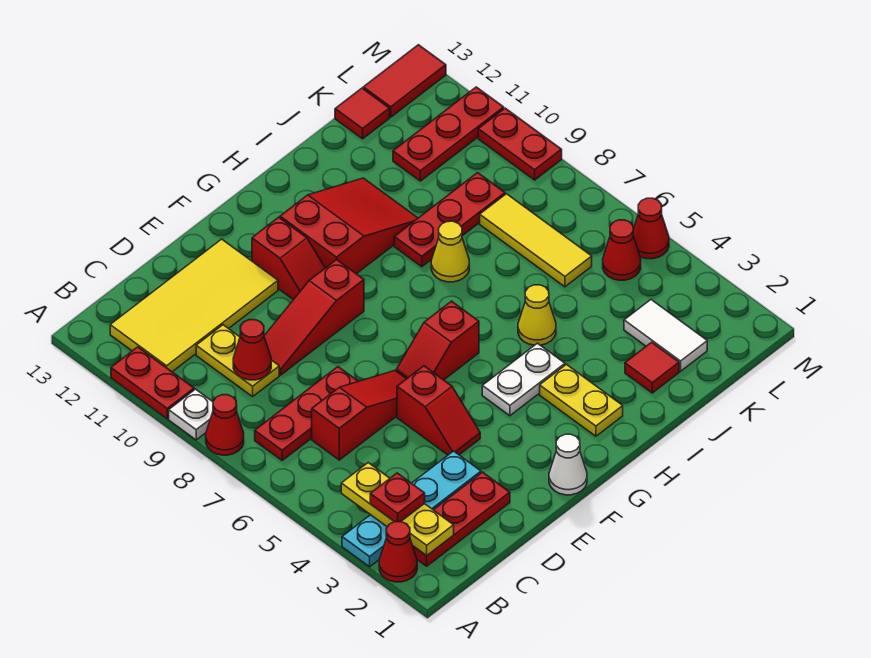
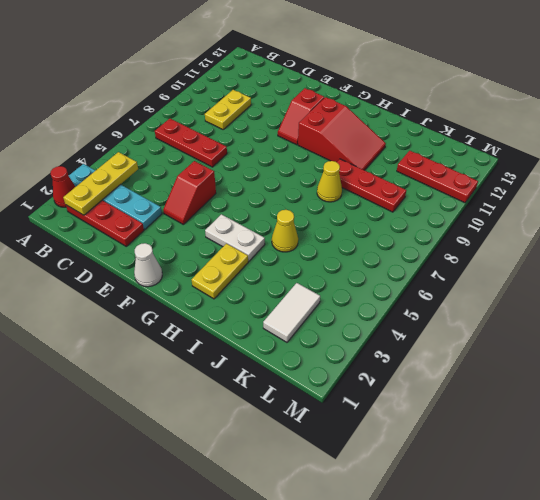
none -> red cone A8 level 1
none -> white plate A9 level 1
none -> red plate A10:A11 level 1
none -> yellow tile B11:E12 level 1

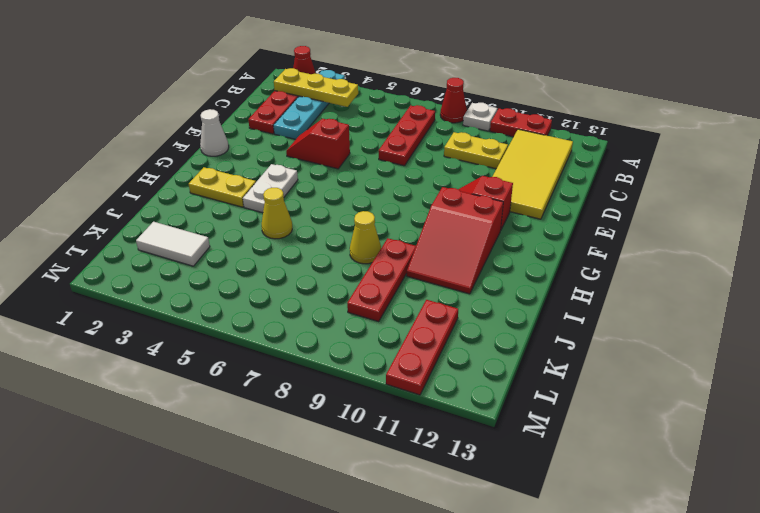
none -> red slope C6:E6 level 1 top C
none -> red slope D9:F9 level 1 top F
none -> red slope F6:G6 level 1 top G
none -> red tile J2 level 1

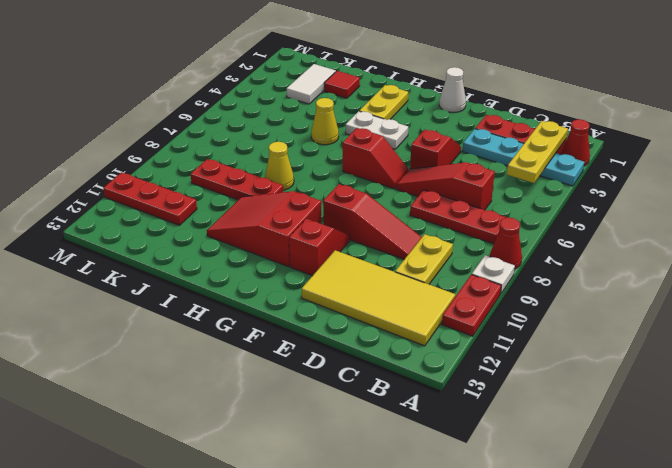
none -> yellow tile K6:K8 level 1
none -> red tile K13 level 1
none -> red cone L5 level 1
none -> red tile L13:M13 level 1

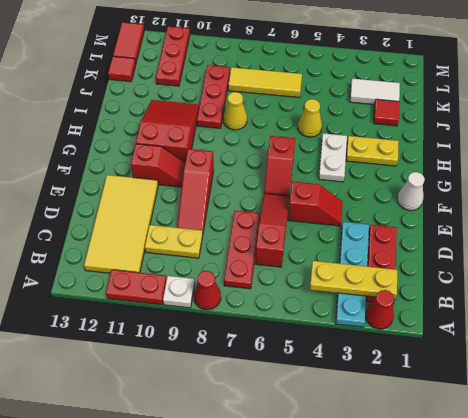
none -> red cone L5 level 1
none -> red cone M5 level 1
none -> red plate M9:M10 level 1
none -> red cone C9 level 2

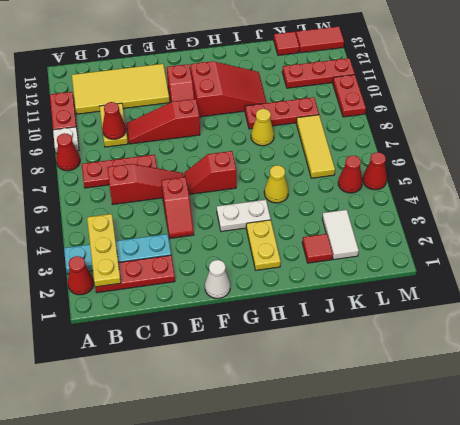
none -> red plate B3 level 3

